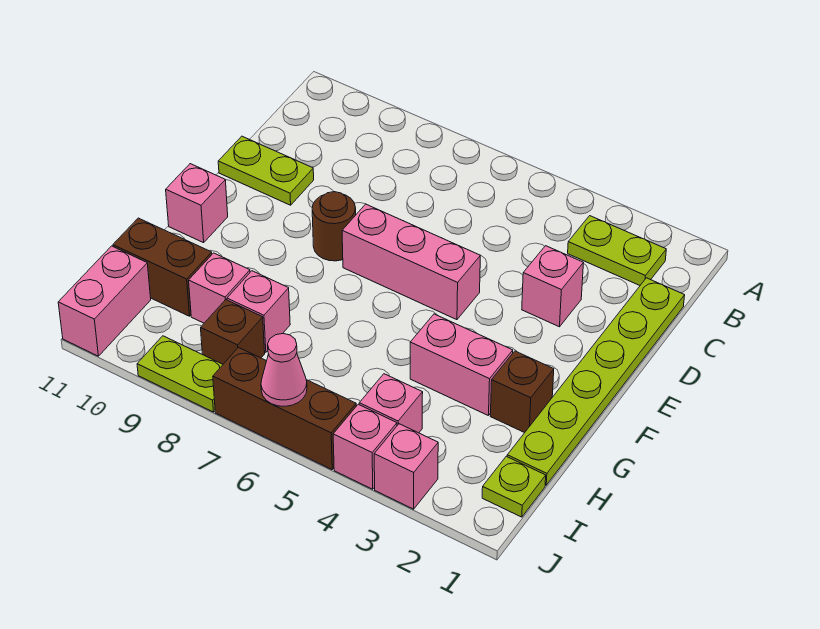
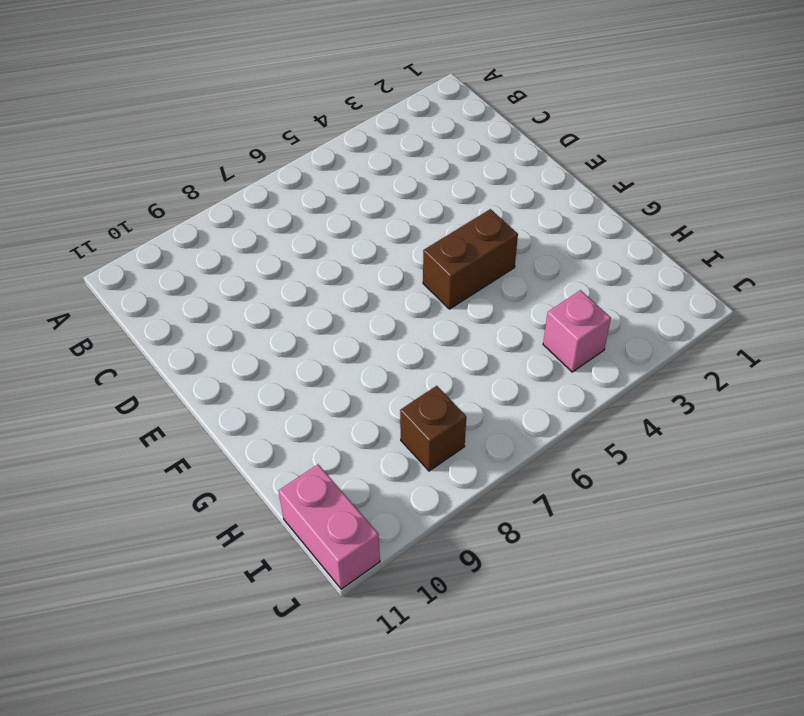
brown brick F4:F5 level 1 -> brown brick H10:H11 level 1
none -> lime plate B2:B3 level 1
none -> lime plate C1:H1 level 1
none -> pink brick D3 level 1

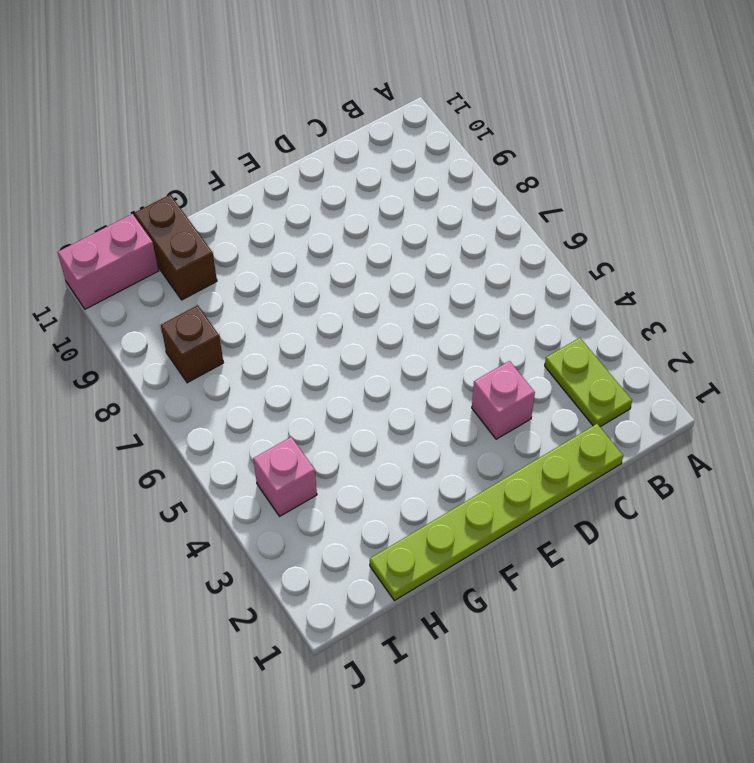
none -> lime plate D10:D11 level 1
none -> pink brick E5:E7 level 1
none -> brown round brick E8 level 1

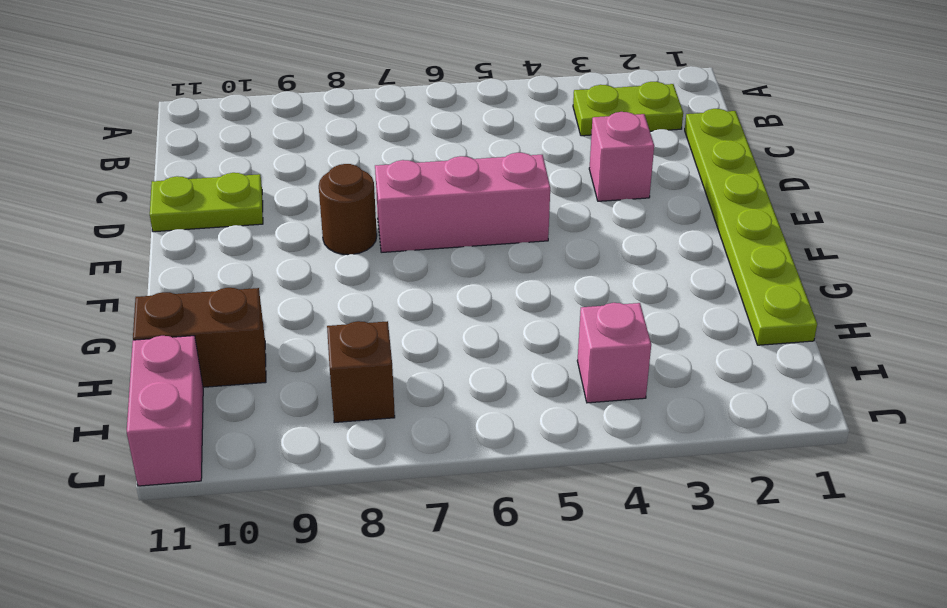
none -> pink brick F11 level 1
none -> brown brick G2 level 1
none -> pink brick G3:G4 level 1

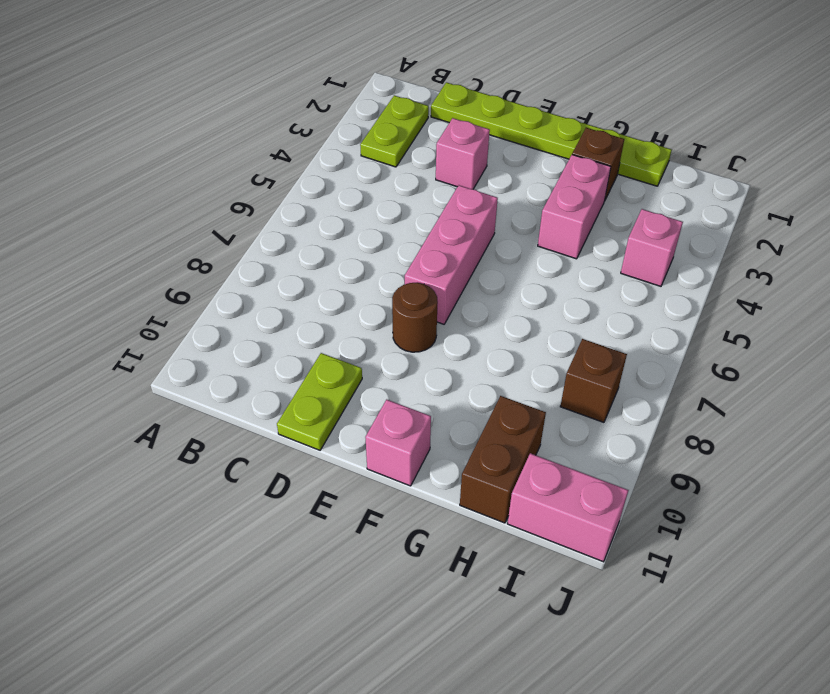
none -> pink brick H8 level 1
none -> pink brick H9 level 1
none -> lime plate I1 level 1

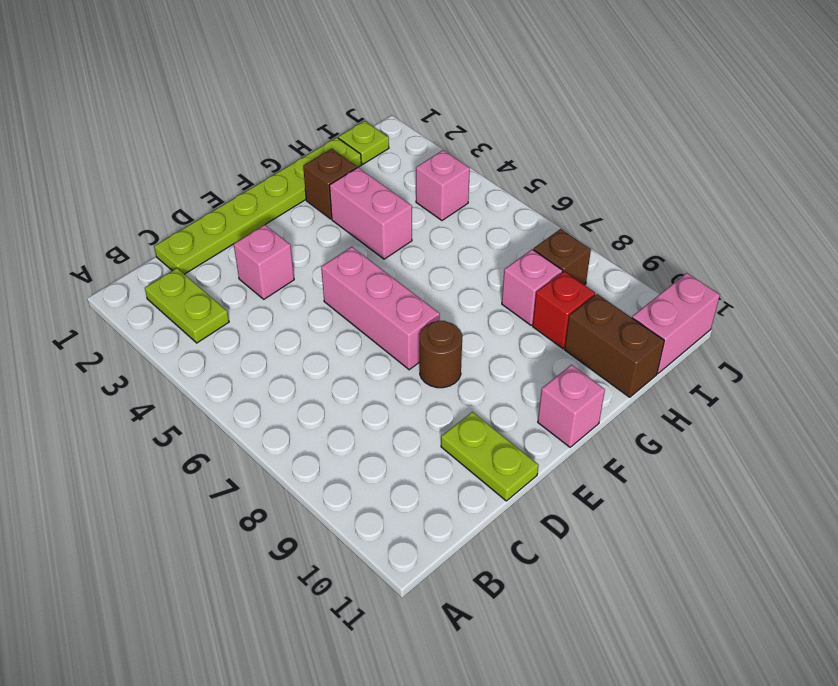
red brick H9 level 1 -> pink brick H9 level 1
none -> pink brick J3 level 1
none -> pink brick J4 level 1
none -> brown brick J5:J7 level 1

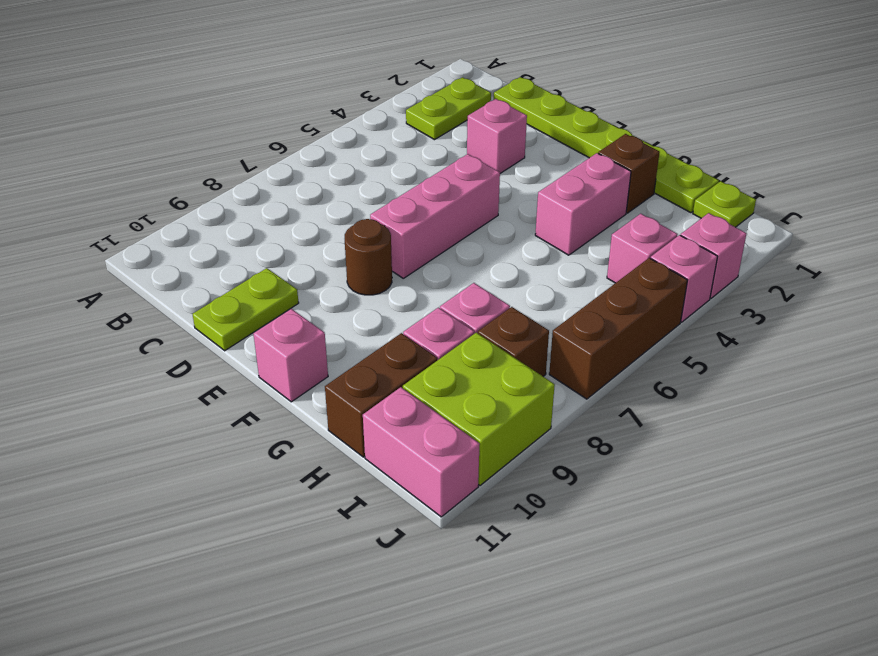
lime brick I9:J10 level 1 -> lime plate J8:J9 level 1
none -> pink cone J6 level 2

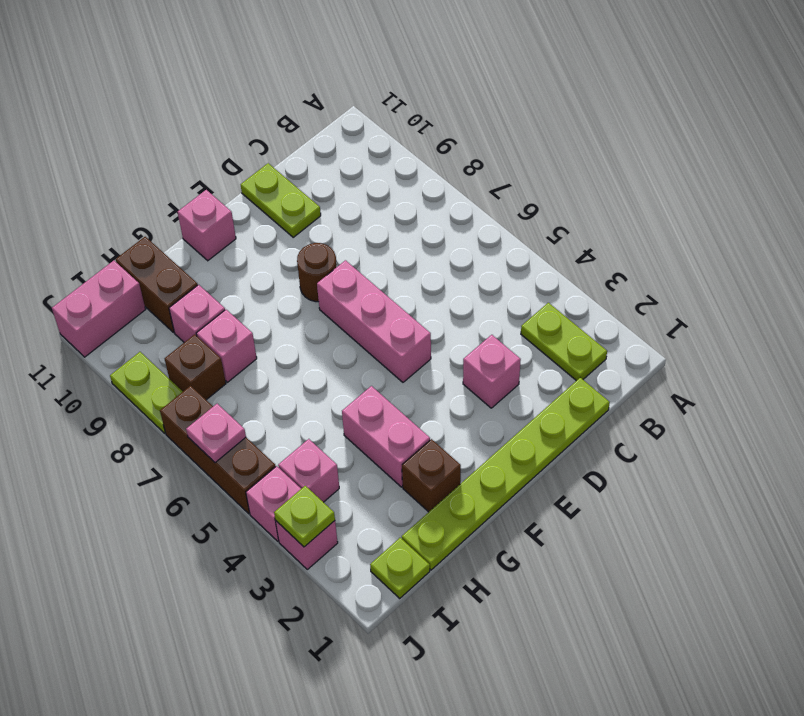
lime plate J3 level 2 -> none
pink plate J6 level 2 -> pink cone J6 level 2

